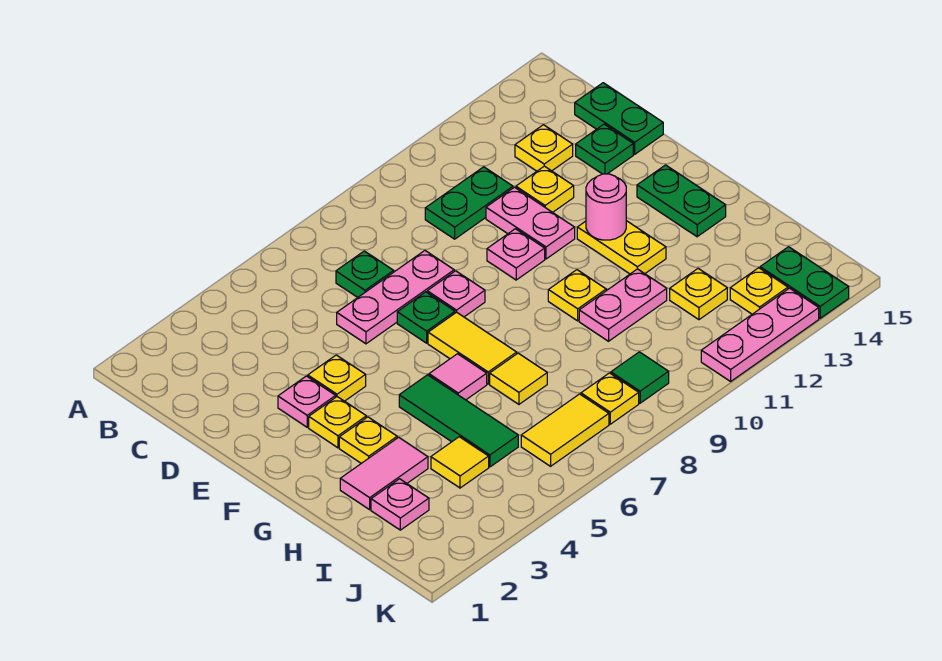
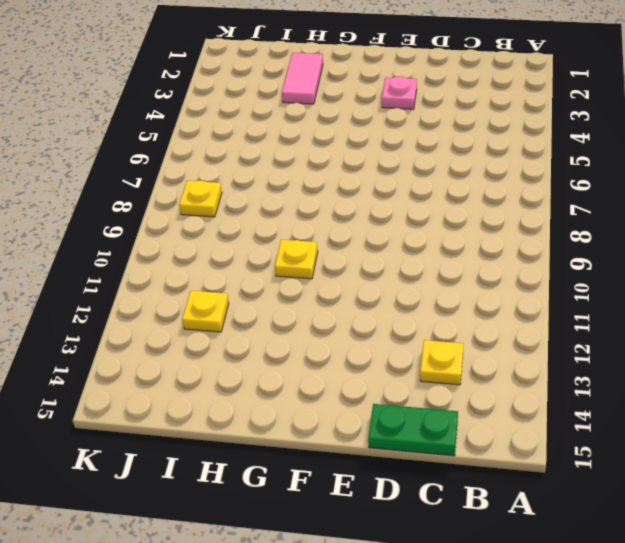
none -> green plate C7 level 1
none -> green plate C10:C11 level 1
none -> pink plate D6:D8 level 1
none -> pink plate D11:E11 level 1

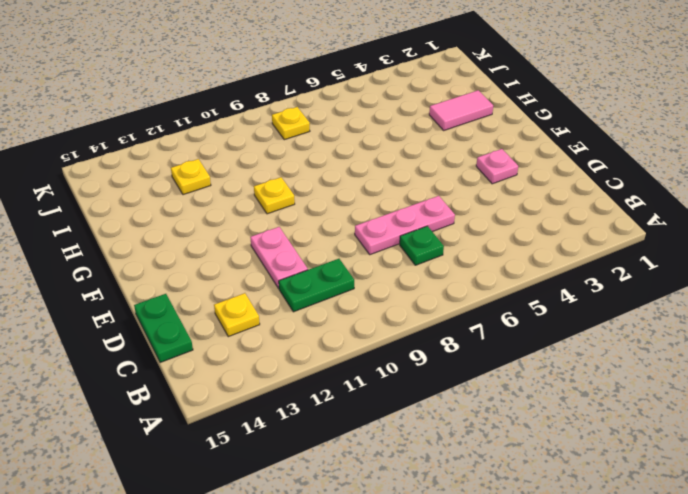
none -> yellow plate D12 level 1
none -> green plate D14 level 1
none -> yellow plate E4 level 1
none -> green plate E7 level 1

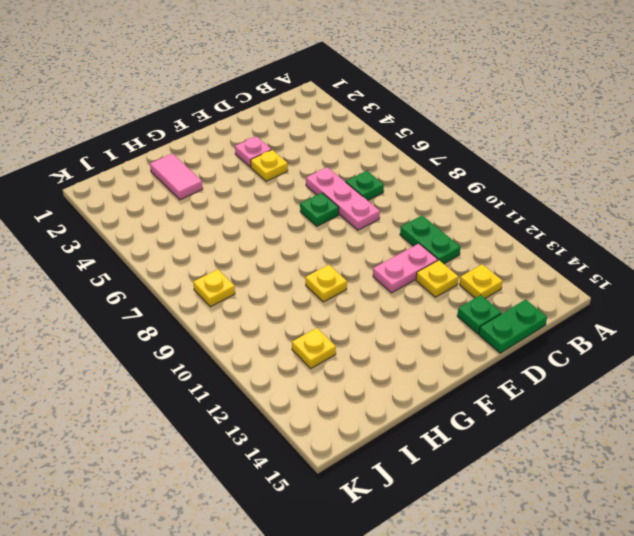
none -> pink plate E8 level 1
none -> pink plate E10 level 1
none -> yellow plate F3 level 1
none -> yellow tile F7:G7 level 1

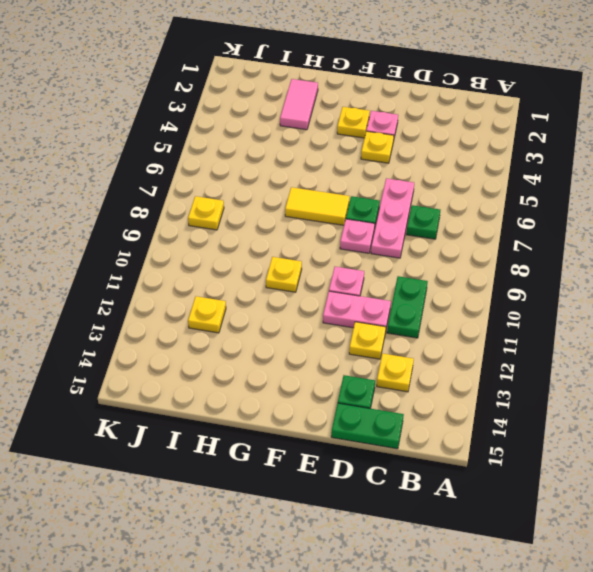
none -> yellow plate F12:G12 level 1
none -> green plate F14:G14 level 1
none -> yellow plate G3 level 1
none -> green tile G5:I5 level 1

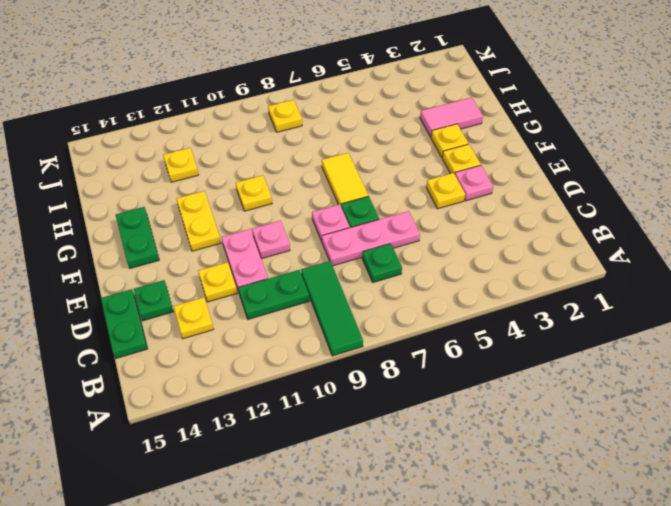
green tile A9:C9 level 1 -> green tile G5:I5 level 1
none -> pink tile G6 level 1
none -> yellow tile H7 level 1
none -> pink plate H10:H11 level 1
none -> pink plate I2 level 1

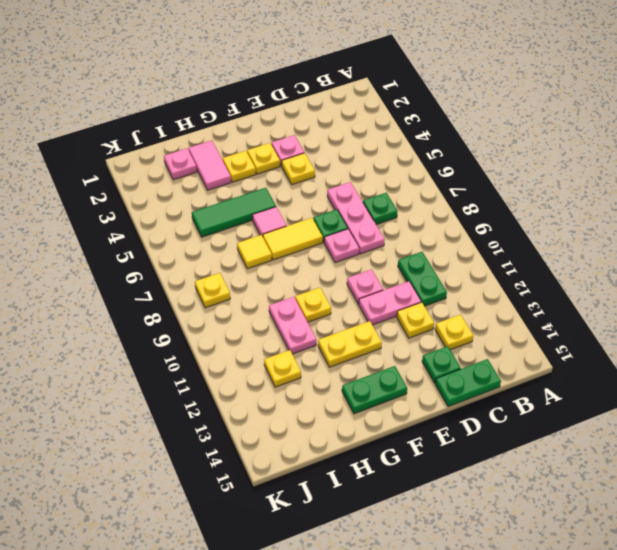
none -> yellow tile I4 level 1
none -> yellow tile J6:J7 level 1
none -> green tile J9 level 1
none -> yellow plate J13 level 1

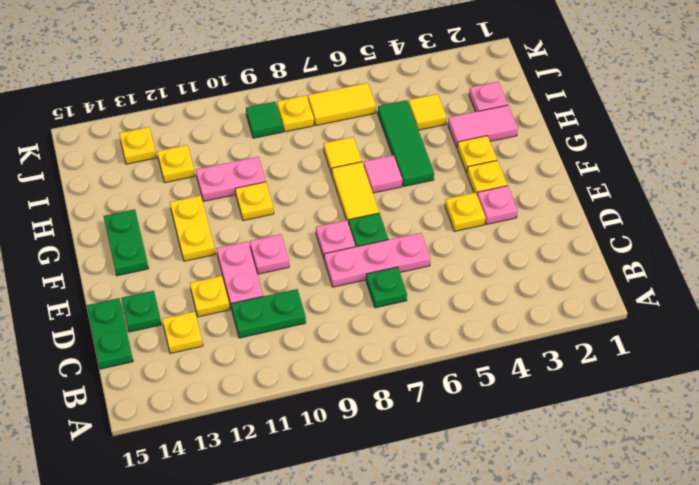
none -> green plate J14:K14 level 1
none -> pink plate K11:K13 level 1
none -> pink round brick F12 level 2

